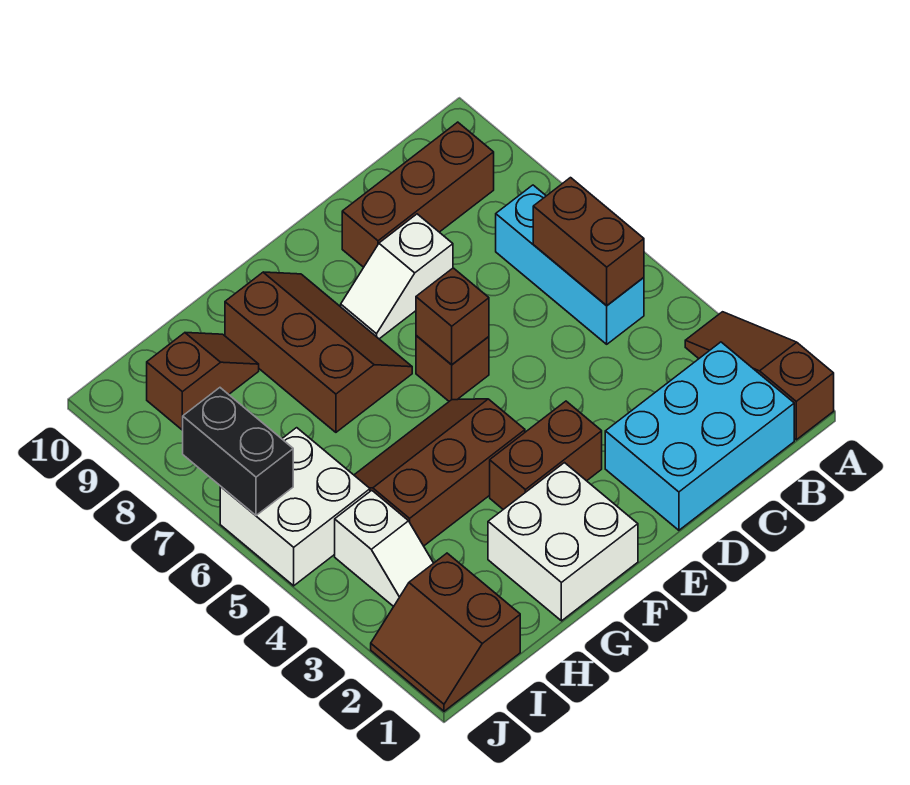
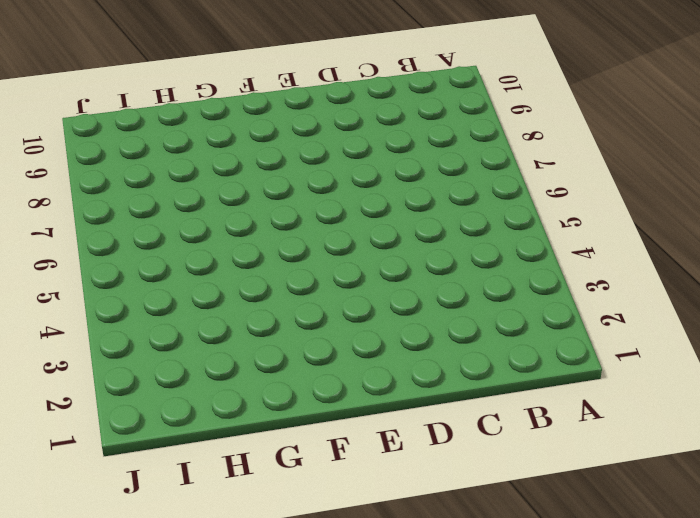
none -> brown slope A1:A3 level 1 top 1
none -> cyan brick B1:D2 level 1
none -> cyan brick B5:B7 level 1

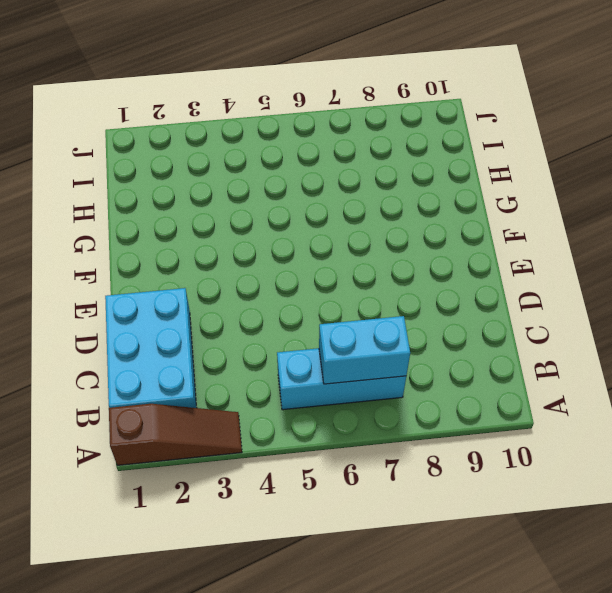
cyan brick B6:B7 level 2 -> brown brick B5:B6 level 2
none -> brown brick B9:D9 level 1
none -> white slope D8:E8 level 1 top D
none -> brown brick E3:F3 level 1

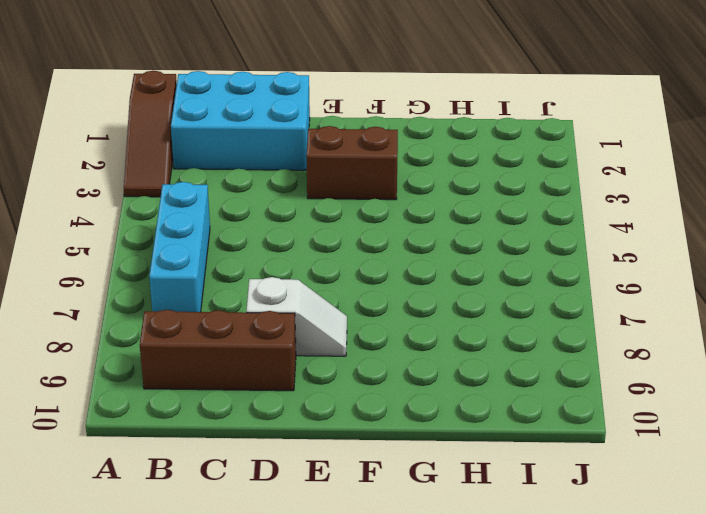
none -> brown brick E6 level 1
none -> white brick F1:G2 level 1
none -> brown slope F4:H5 level 1 top 4

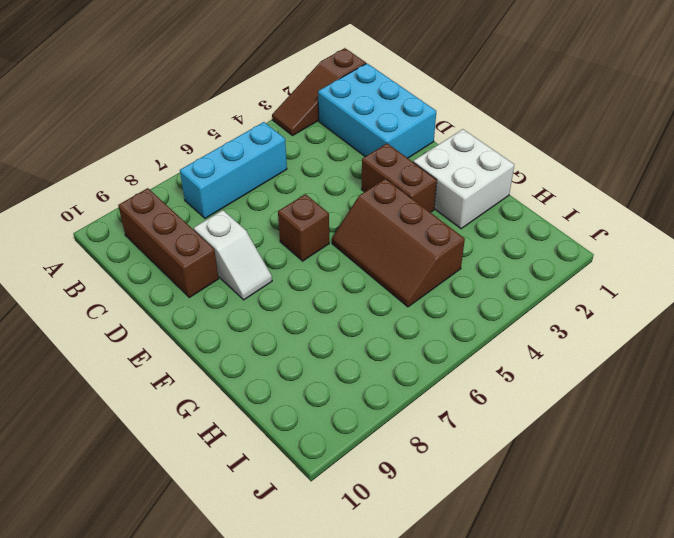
none -> brown slope F7:G9 level 1 top G
none -> brown slope H9:I9 level 1 top I
none -> brown slope I1:J2 level 1 top I

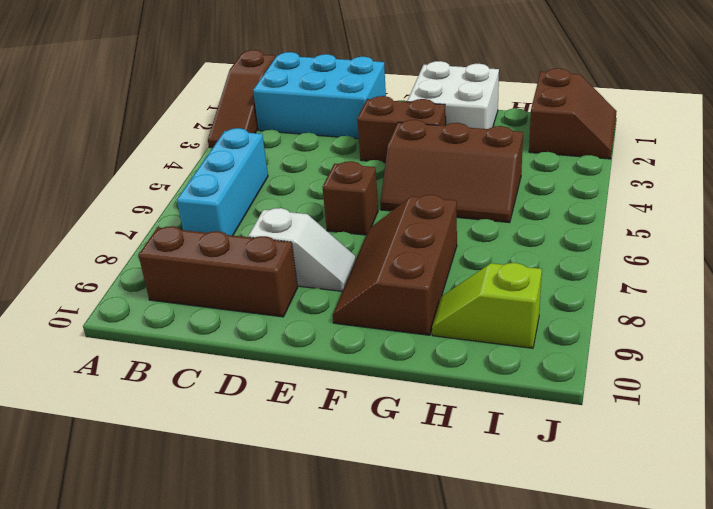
lime slope H9:I9 level 1 top I -> brown slope H9:I9 level 1 top I
none -> white slope I3:I4 level 1 top 4
none -> white brick I5:J6 level 1
none -> brown brick B5:B6 level 2

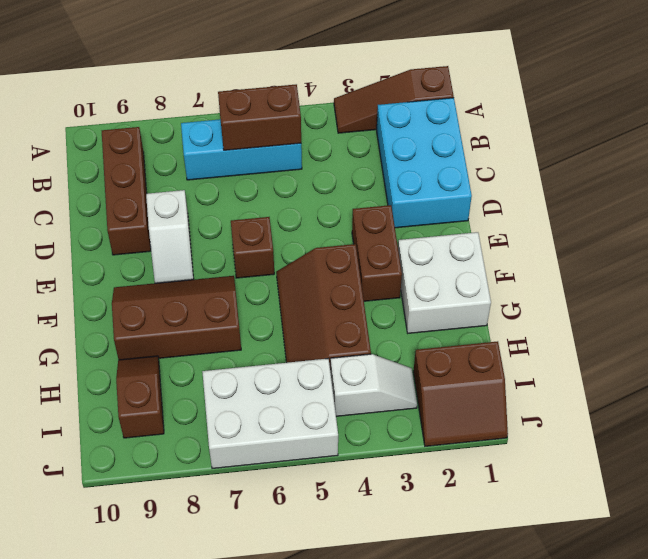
white brick I5:J7 level 1 -> white brick I5:J6 level 1
none -> brown brick E6 level 2
none -> black brick J6:J7 level 2

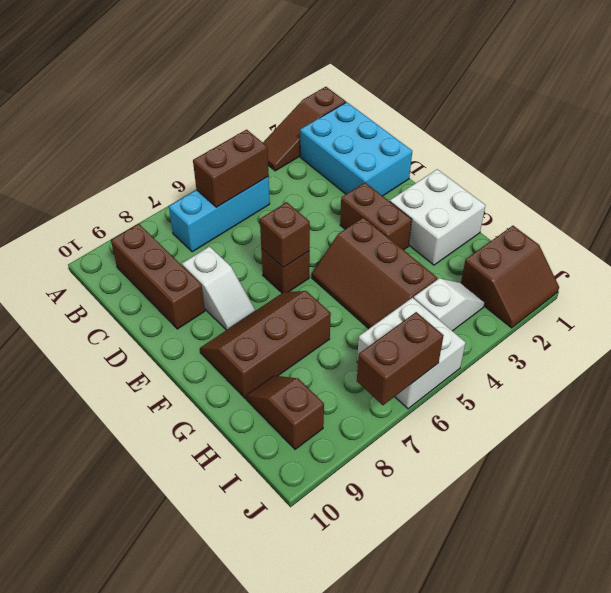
brown brick J6:J7 level 2 -> black brick J6:J7 level 2

